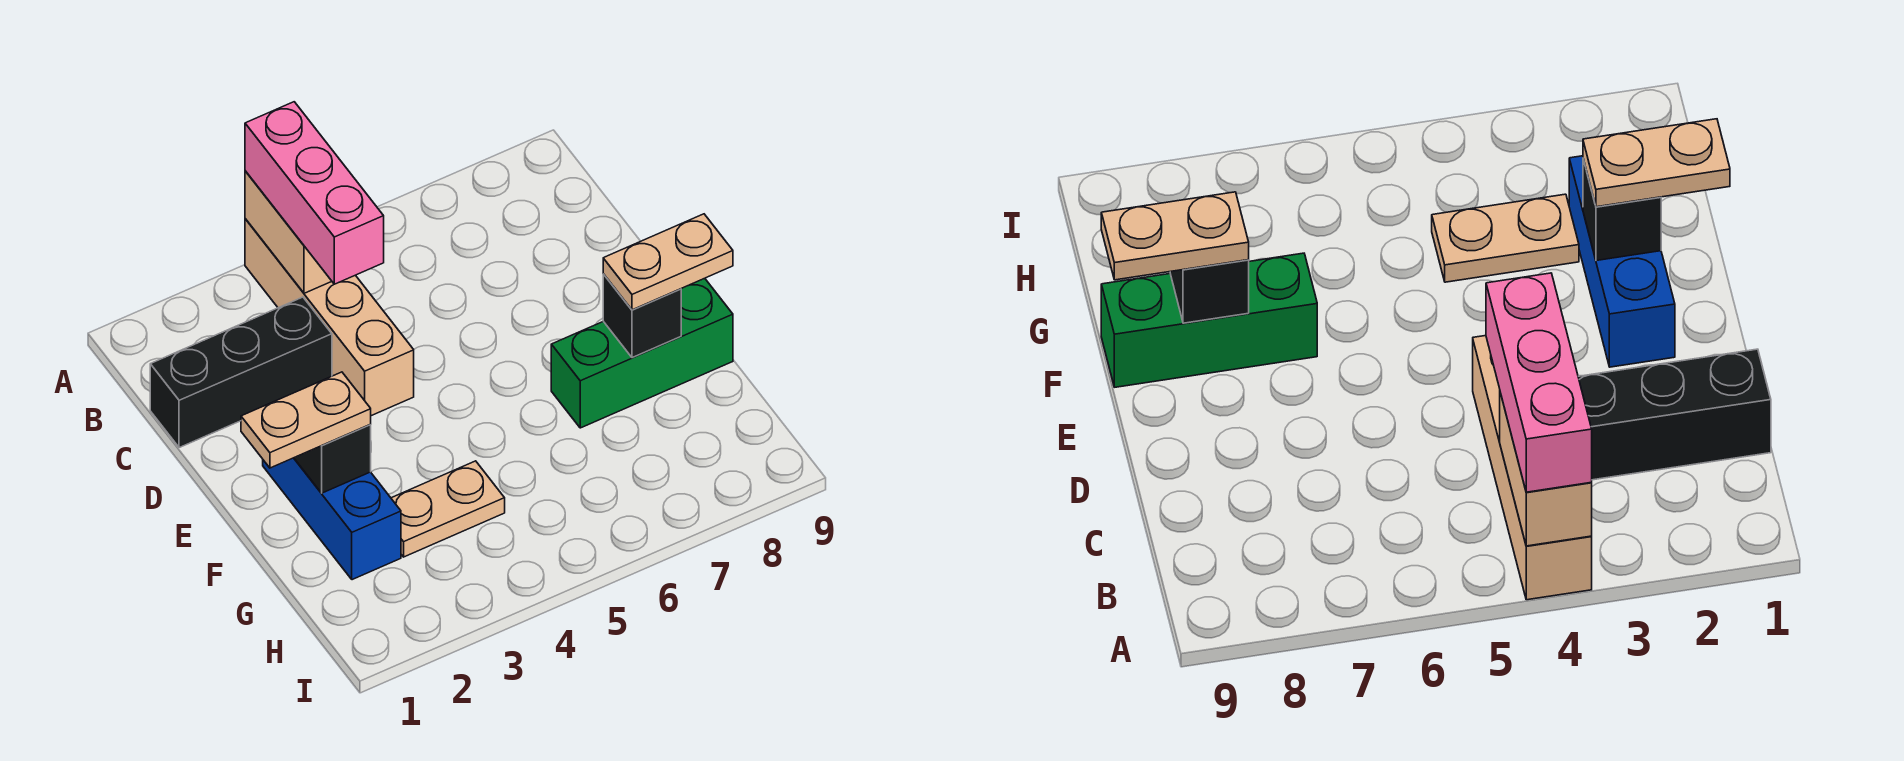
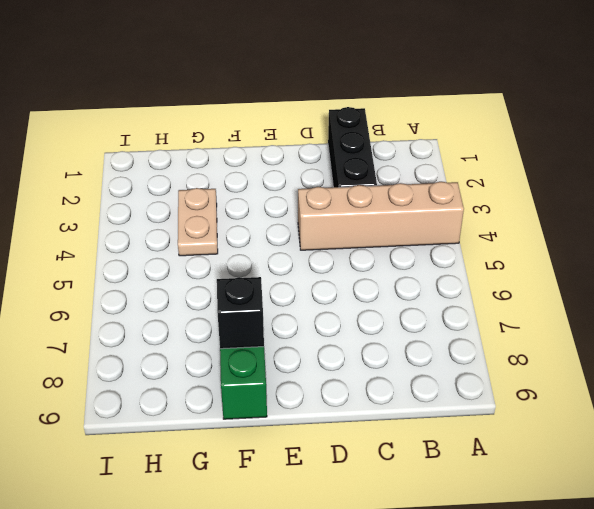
none -> blue brick E2:G2 level 1
none -> tan brick A4:B4 level 2

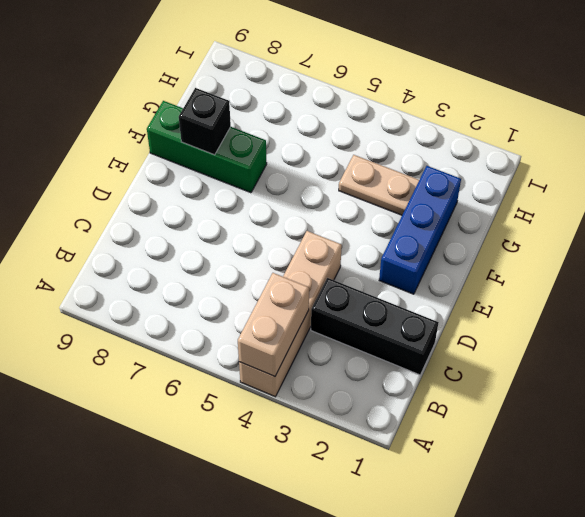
none -> black brick F2 level 2
none -> pink brick A4:C4 level 3

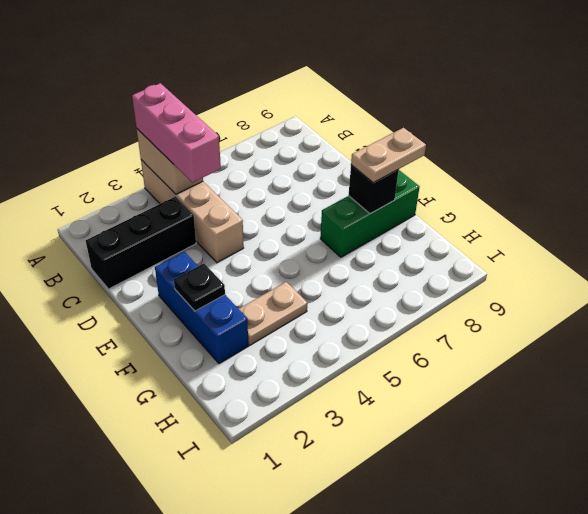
black plate F2 level 2 -> black brick F2 level 2
none -> tan plate F1:F2 level 3

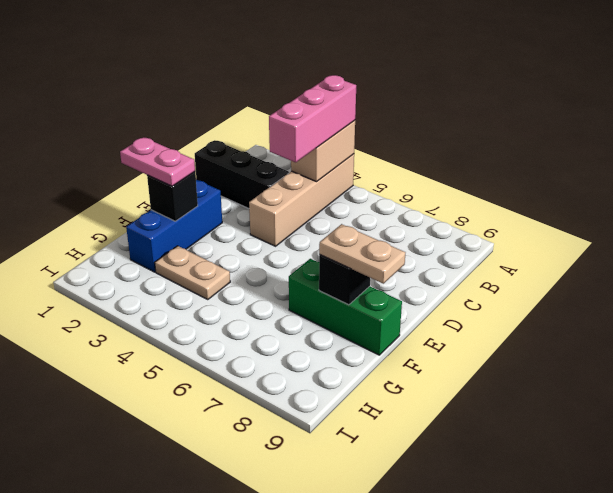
pink plate F1:F2 level 3 -> tan plate F1:F2 level 3

